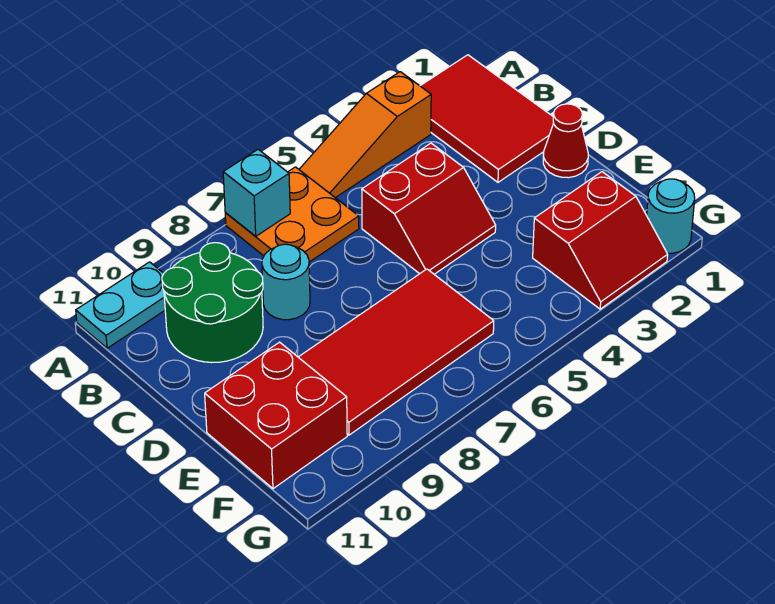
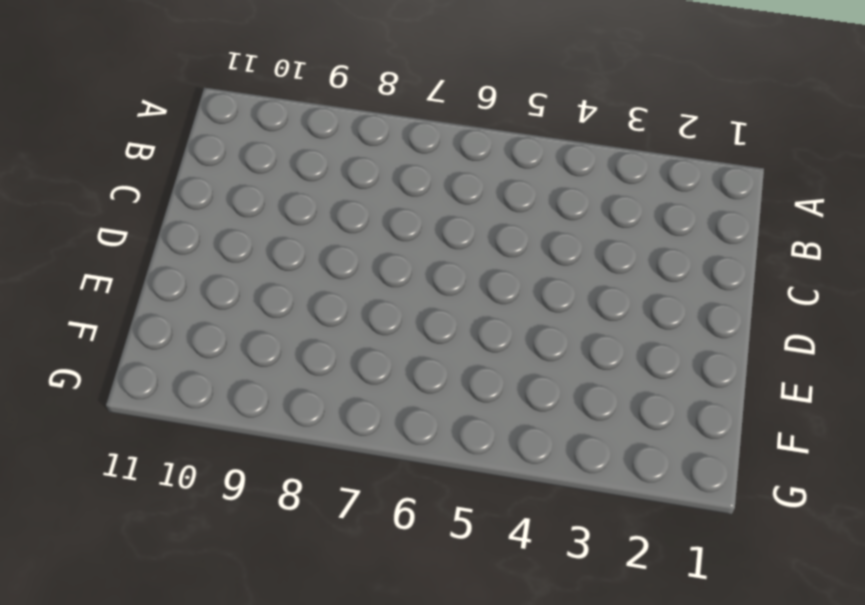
none -> red tile A1:C2 level 1
none -> orange slope A3:A5 level 1 top 3
none -> orange plate A6:B7 level 1

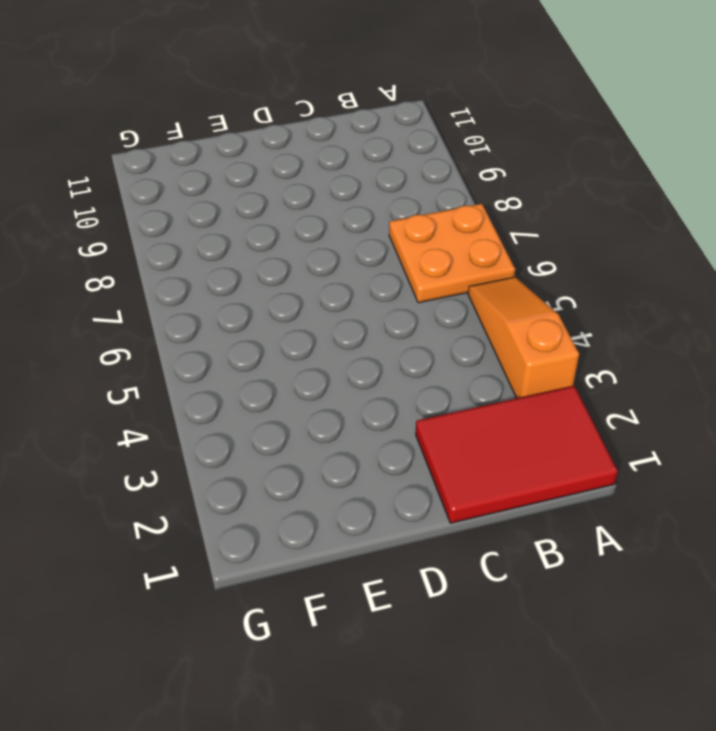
none -> cyan plate A10:A11 level 1
none -> green round brick B9:C10 level 1
none -> red slope C4:D5 level 1 top C

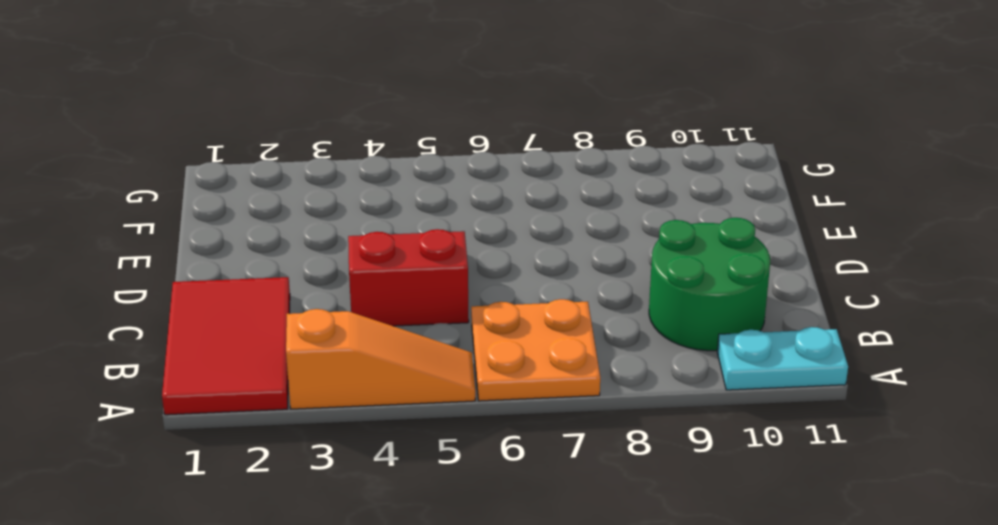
none -> cyan round brick C8 level 1
none -> red cone D1 level 1
none -> red tile E6:F9 level 1

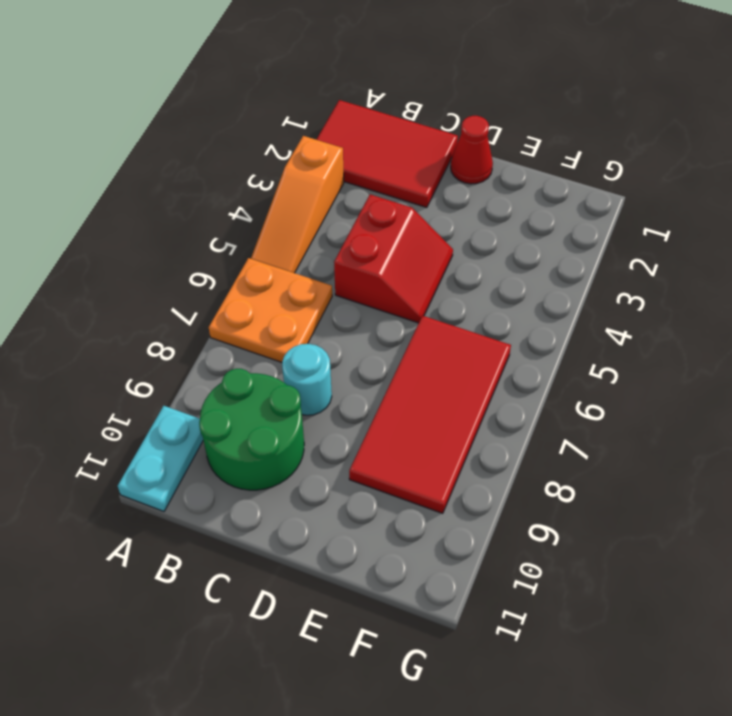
none -> red brick E10:F11 level 1
none -> red slope F2:G3 level 1 top F
none -> cyan round brick G1 level 1

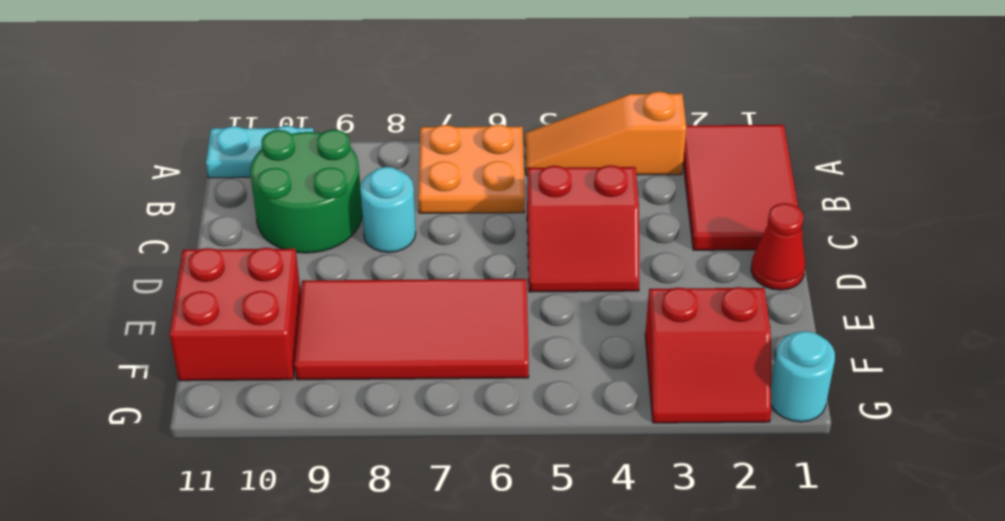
none -> cyan brick A7 level 2

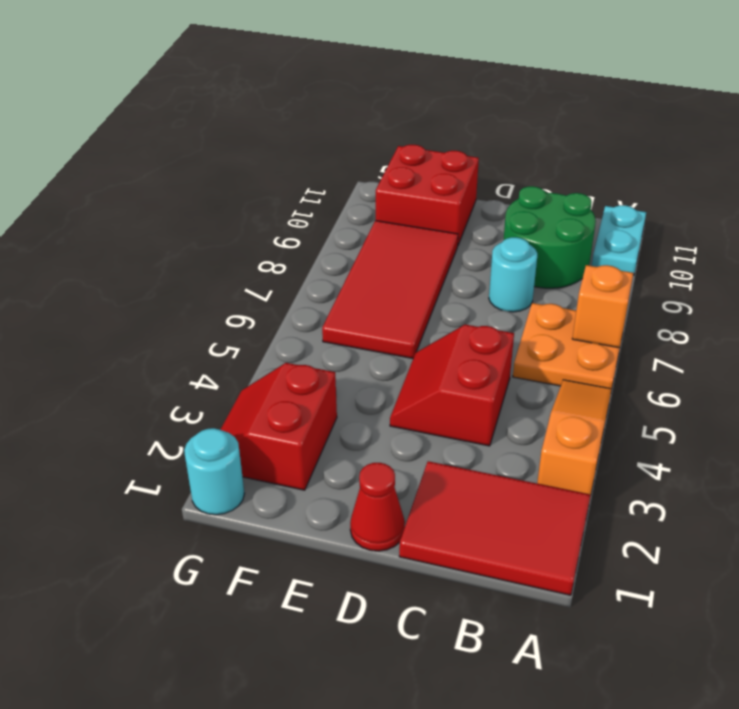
orange brick A7 level 2 -> cyan brick A7 level 2

